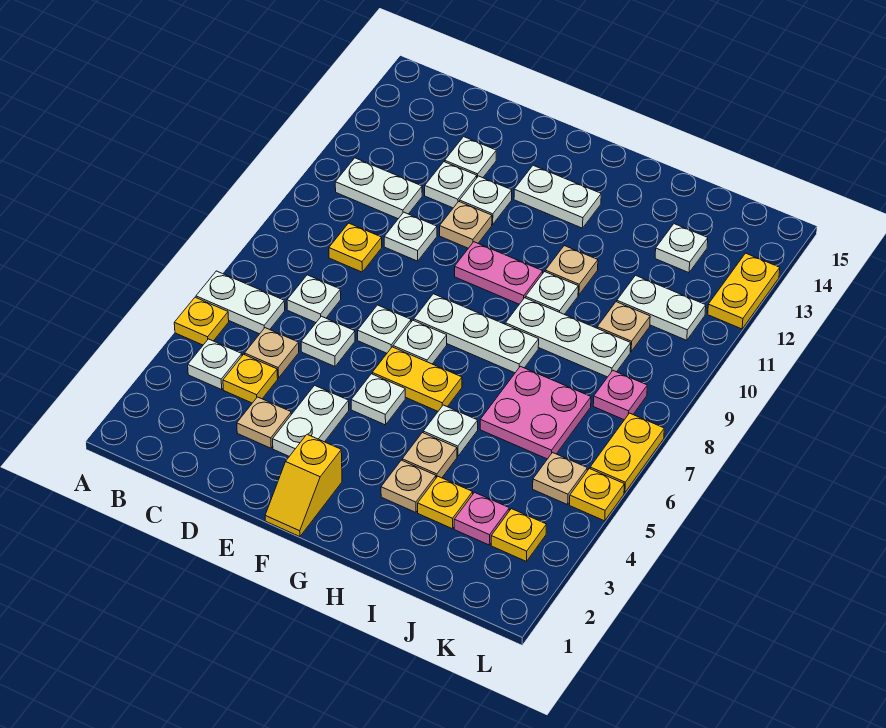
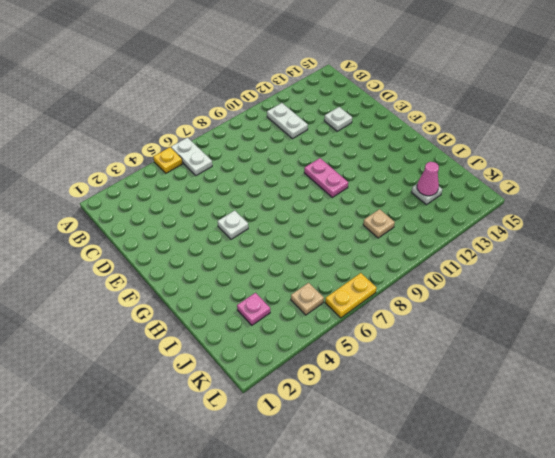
pink cone J13 level 2 -> none
none -> white plate B4 level 1
none -> yellow plate C4 level 1
none -> tan plate C5 level 1
none -> white plate C7 level 1

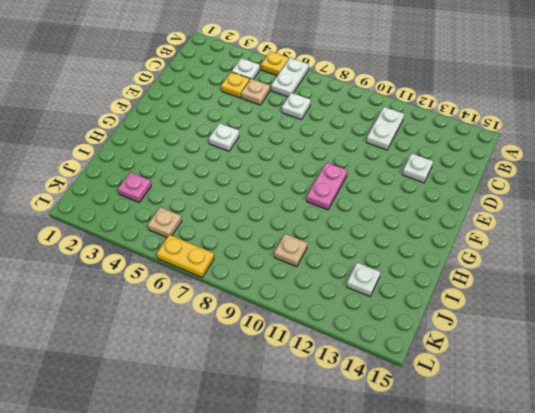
none -> yellow plate C9 level 1
none -> tan plate D3 level 1
none -> white plate D6 level 1
none -> white plate D10 level 1

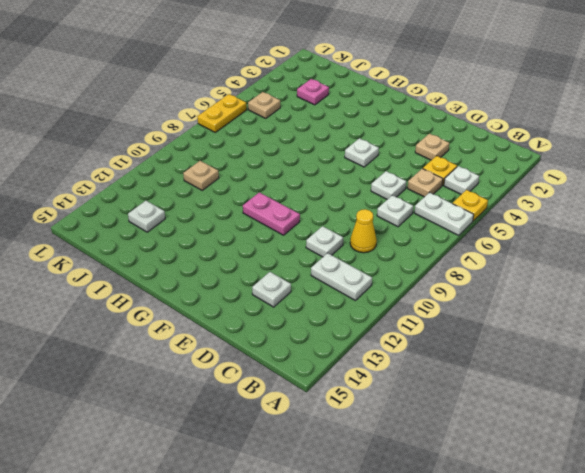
yellow cone C9 level 1 -> yellow plate C9 level 1
none -> white plate D12 level 1
none -> white plate E3:E4 level 1
none -> white plate E7 level 1
none -> tan plate E11 level 1

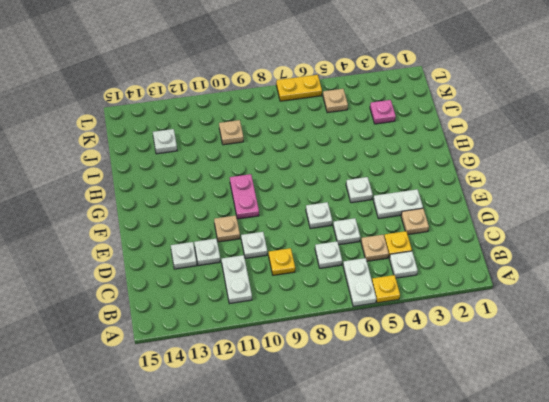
none -> white plate E12 level 1
none -> yellow slope F1:F2 level 1 top 2
none -> yellow plate F6:G6 level 1
none -> white plate F7 level 1

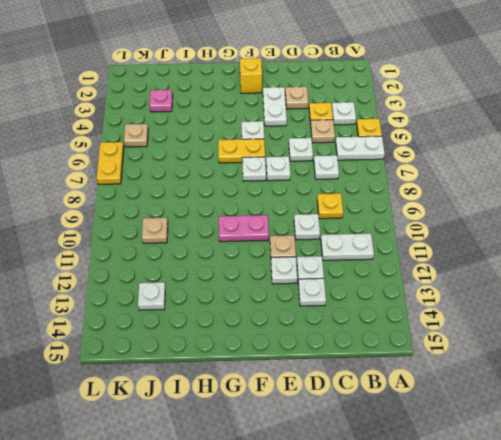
none -> white plate F8:H8 level 1
none -> white plate F13:G13 level 1
none -> tan plate H3 level 1
none -> tan plate H4 level 1

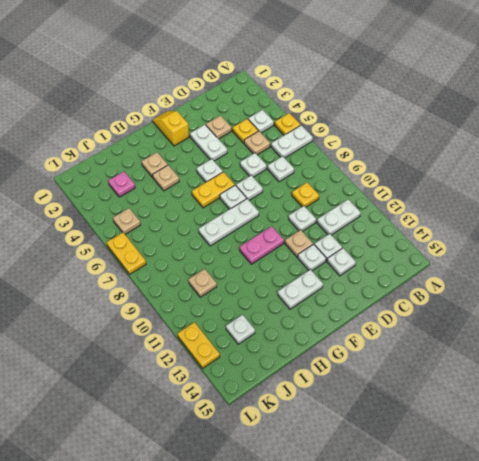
none -> white plate H5 level 1
none -> white plate H9:J9 level 1
none -> white plate H10 level 1
none -> tan plate H11 level 1

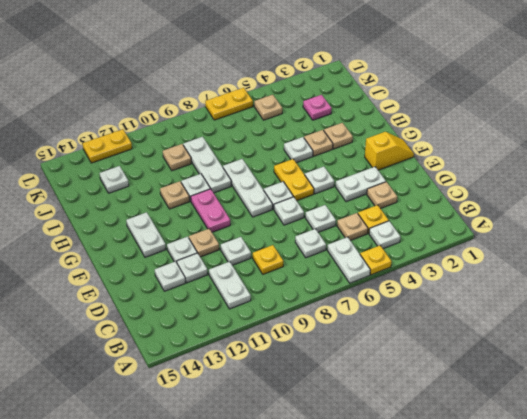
none -> yellow plate I3 level 1
none -> pink plate I6:J7 level 1
none -> white plate J11:K11 level 1
none -> yellow plate K3 level 1

